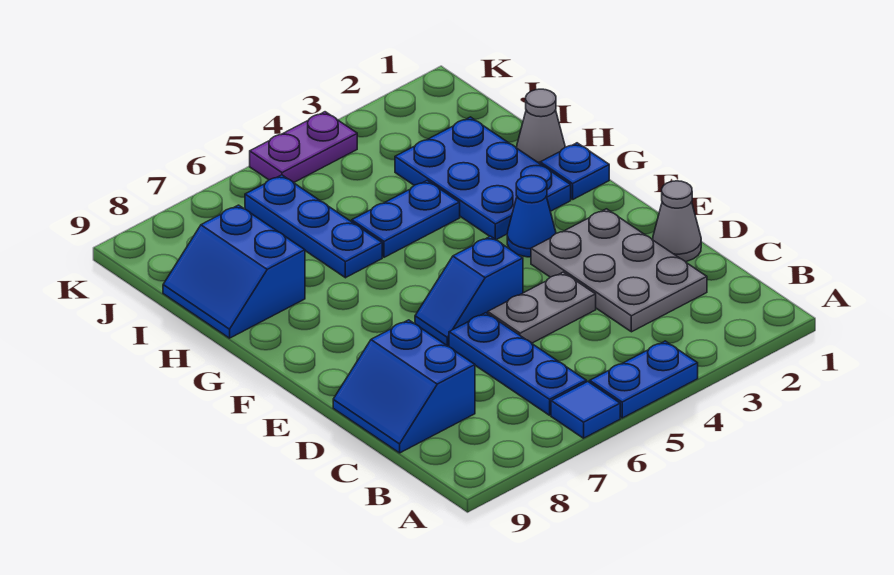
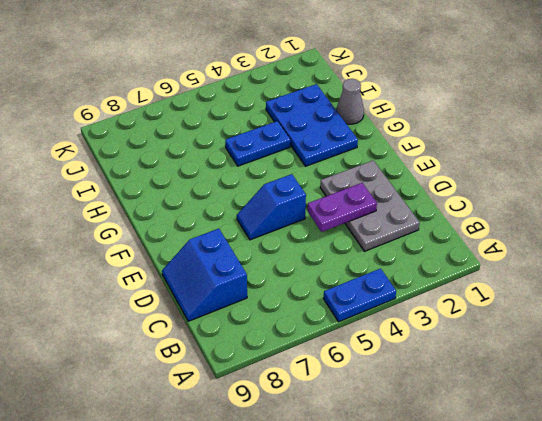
purple plate D3:D4 level 2 -> purple plate K4:K5 level 1
none -> blue tile A6 level 1
none -> blue plate B6:D6 level 1
none -> grey cone D1 level 1

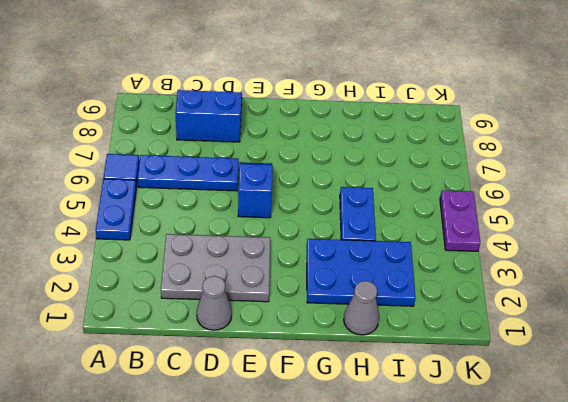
none -> grey plate D4:D5 level 1
none -> blue cone F3 level 1
none -> blue plate G1 level 1

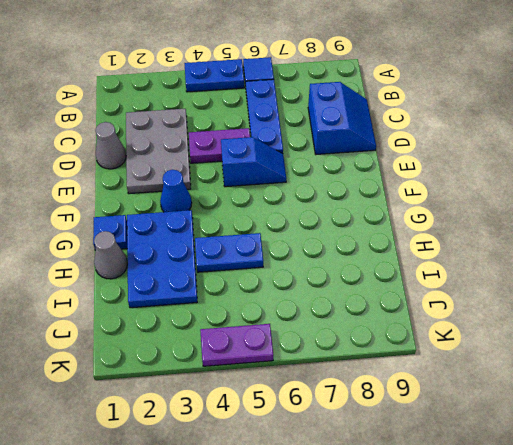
purple plate D4:D5 level 1 -> grey plate D4:D5 level 1
none -> blue plate H6:J6 level 1
none -> blue slope H8:I9 level 1 top 8

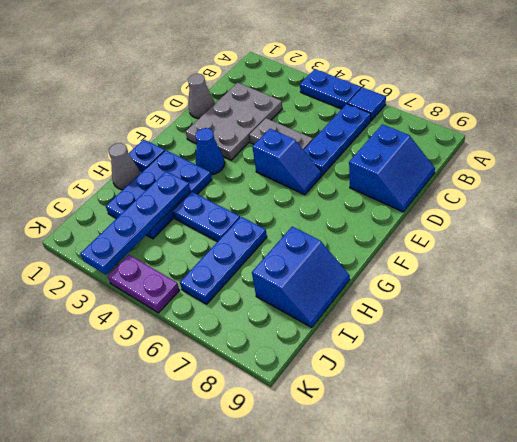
blue plate H3:K3 level 2 -> none

